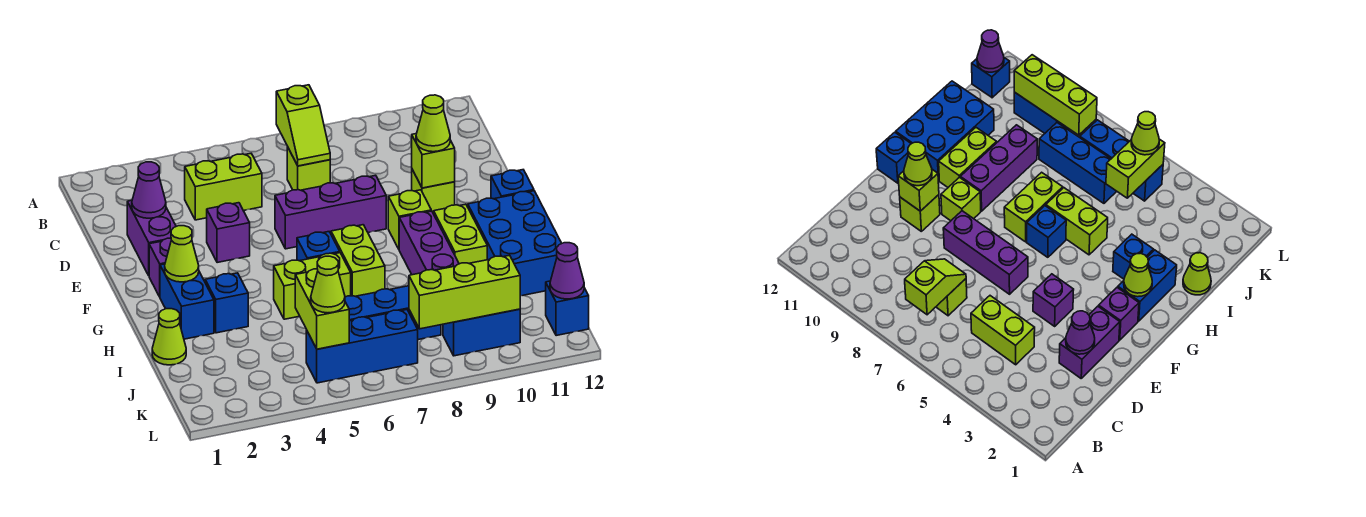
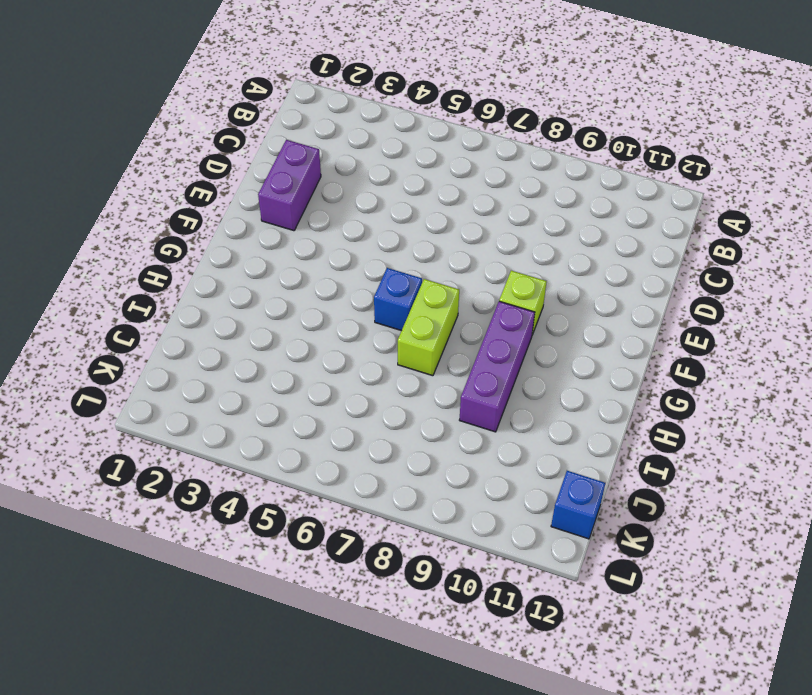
none -> lime brick C4:C5 level 1
none -> lime brick C7 level 1
none -> purple brick E4 level 1
none -> purple brick E6:E8 level 1

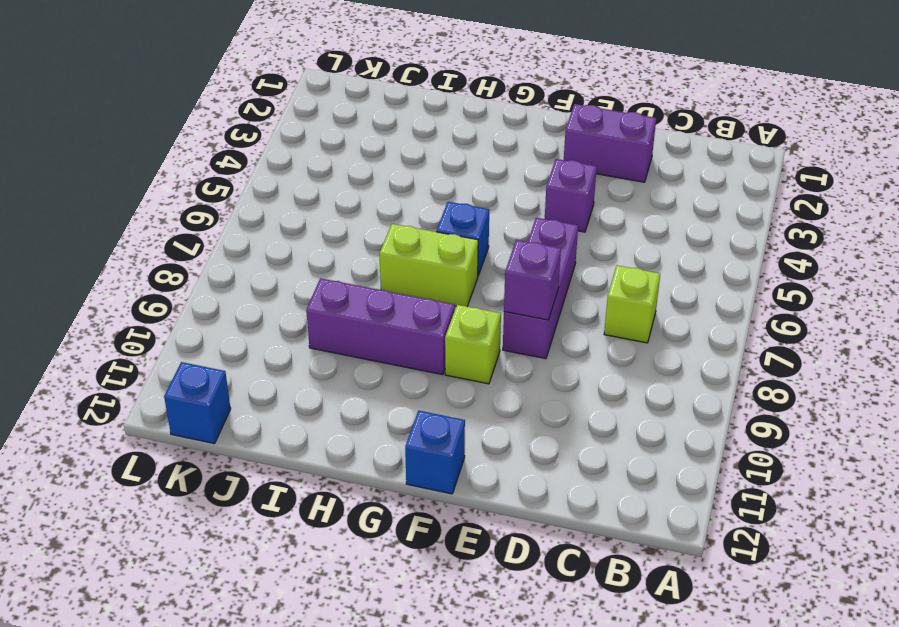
purple brick E8 level 2 -> purple brick F2 level 1
none -> lime brick C4:C5 level 1
none -> lime brick E10 level 1
none -> blue brick G2:H2 level 1
none -> lime brick G10:H10 level 1

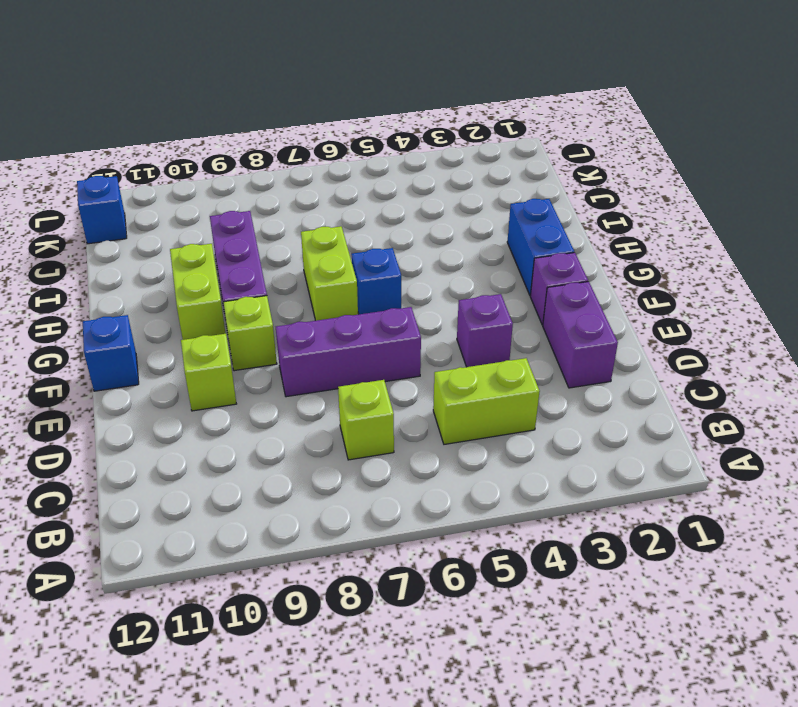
none -> blue brick G11:I12 level 1
none -> blue brick H3 level 1
none -> lime brick H5:H6 level 1
none -> lime cone I1 level 1

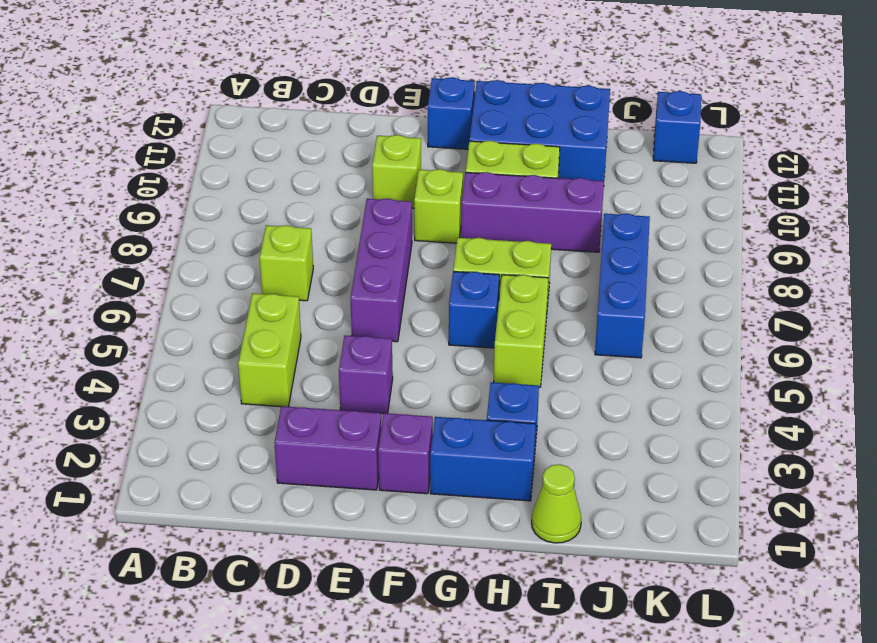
none -> blue brick K5:K7 level 1
none -> blue brick K9:K10 level 1
none -> lime slope B7:C7 level 2 top B
none -> purple cone D2 level 2

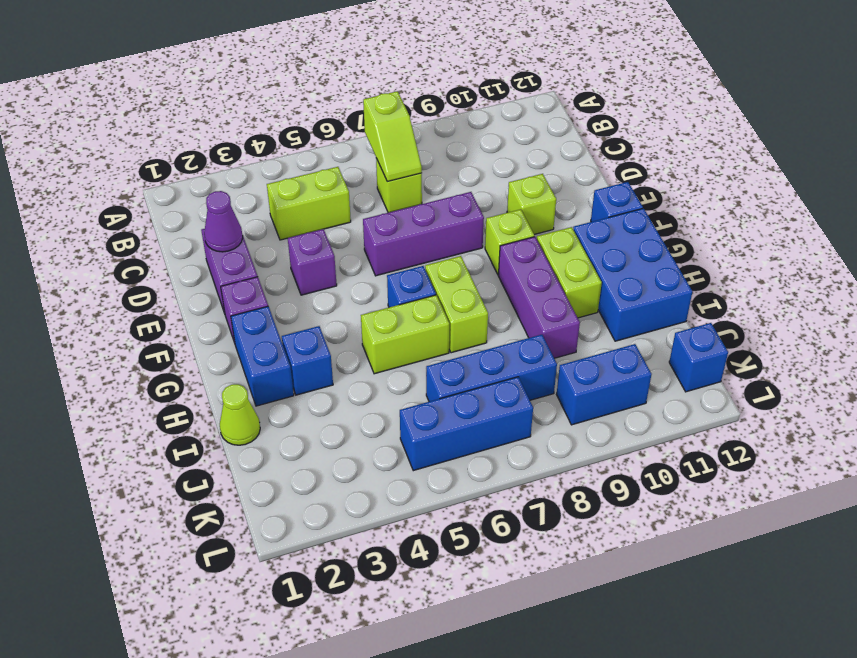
none -> lime brick E10 level 2
none -> lime cone G2 level 2
none -> lime brick J5:K5 level 2
none -> lime brick K8:K10 level 2

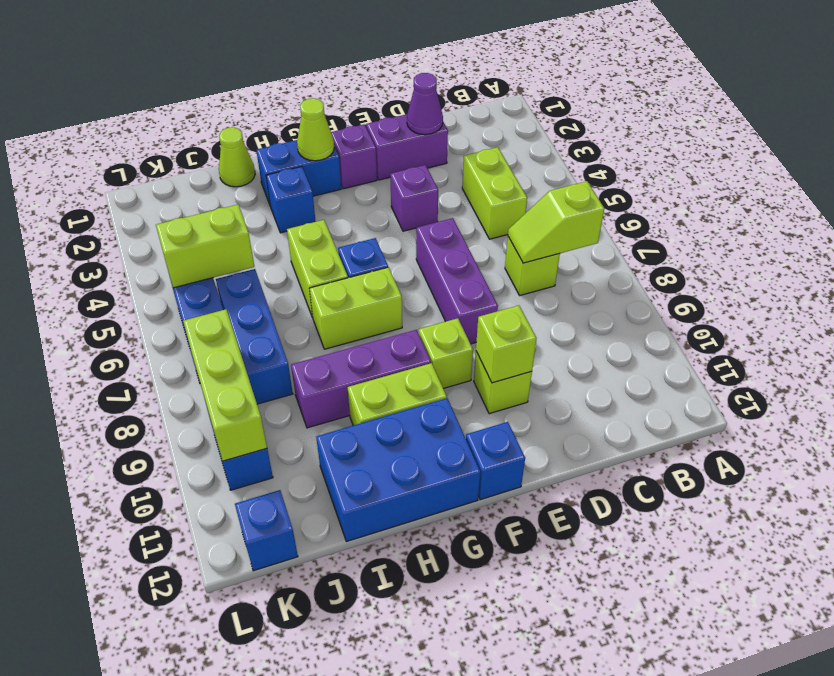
none -> purple cone K12 level 2
none -> lime cone E10 level 3
none -> lime cone K5 level 3

